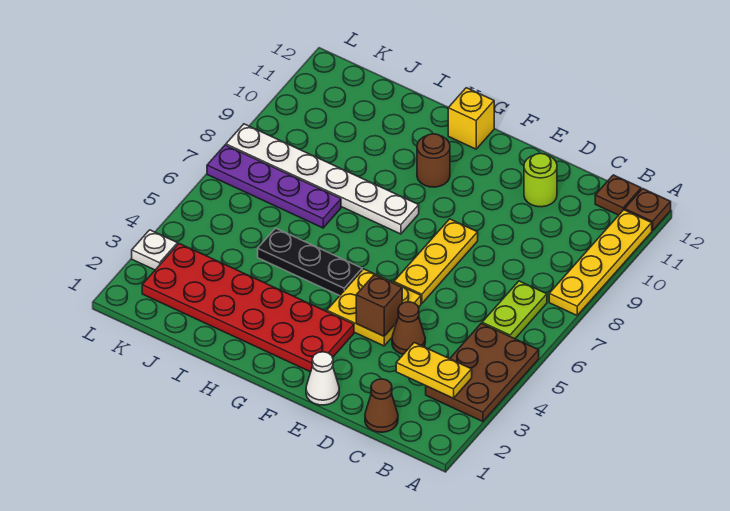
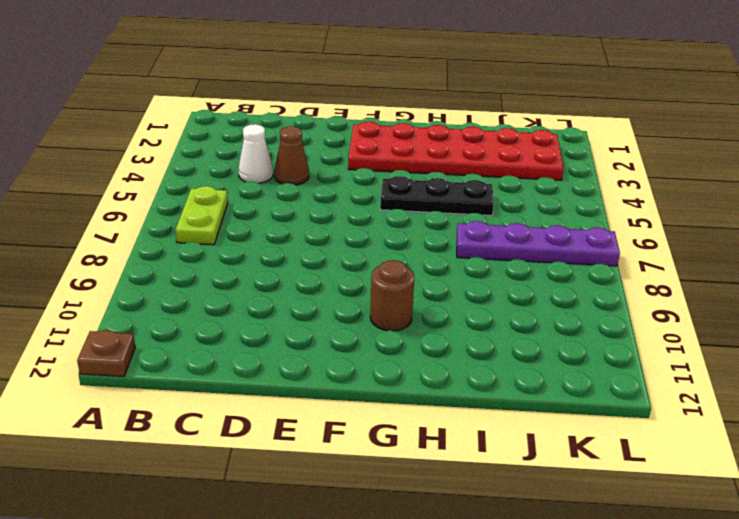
white cone C4 level 1 -> white cone E1 level 1
none -> brown plate A3:B5 level 1
none -> yellow plate A8:A11 level 1
none -> brown plate B12 level 1

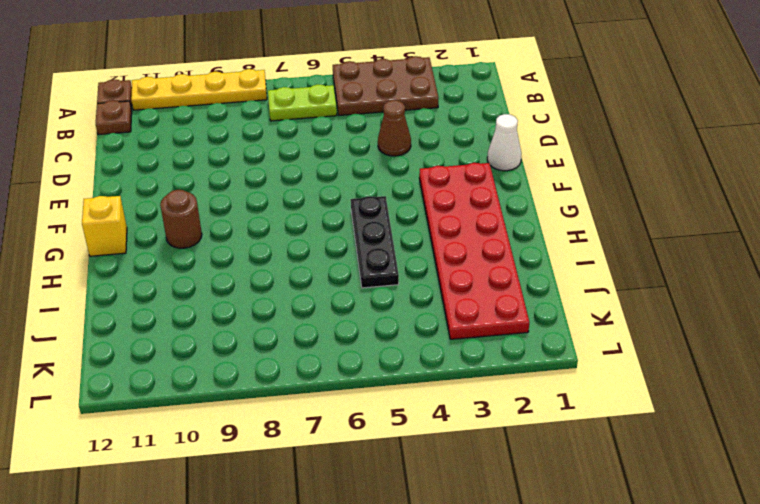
none -> brown cone C1 level 1
none -> lime round brick D11 level 1
none -> yellow plate E4:F5 level 1

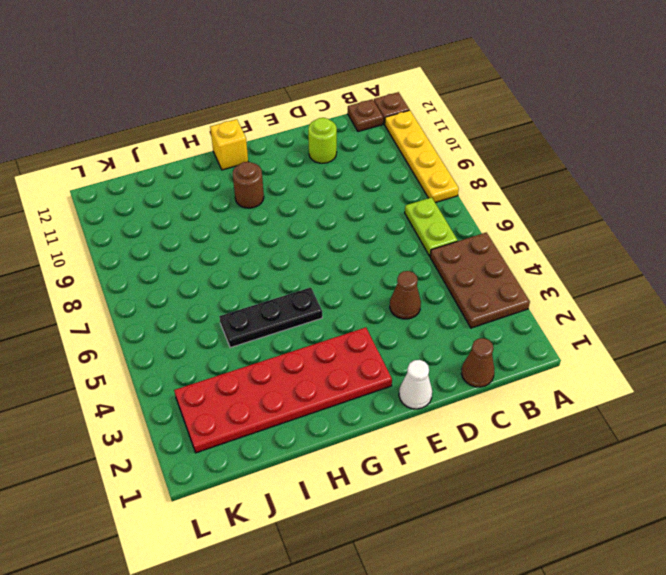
none -> yellow plate E4:F5 level 1
none -> yellow plate E6:E8 level 1
none -> white plate G8:L8 level 1

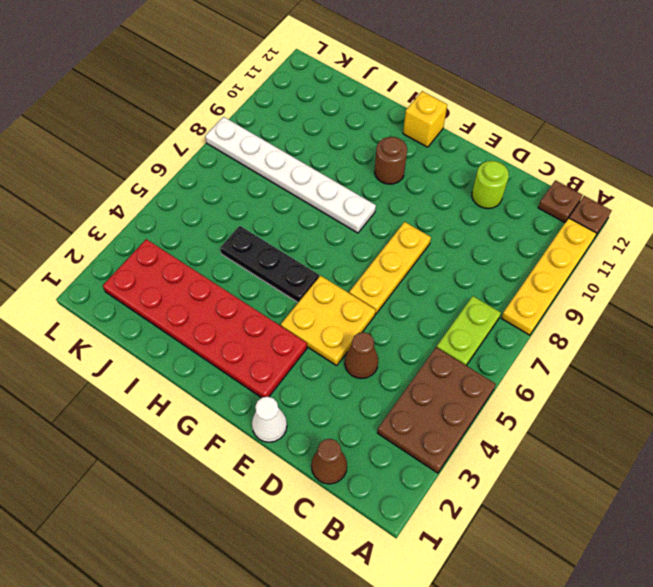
none -> purple plate I7:L7 level 1
none -> white plate L3 level 1
none -> yellow plate B3:C3 level 2

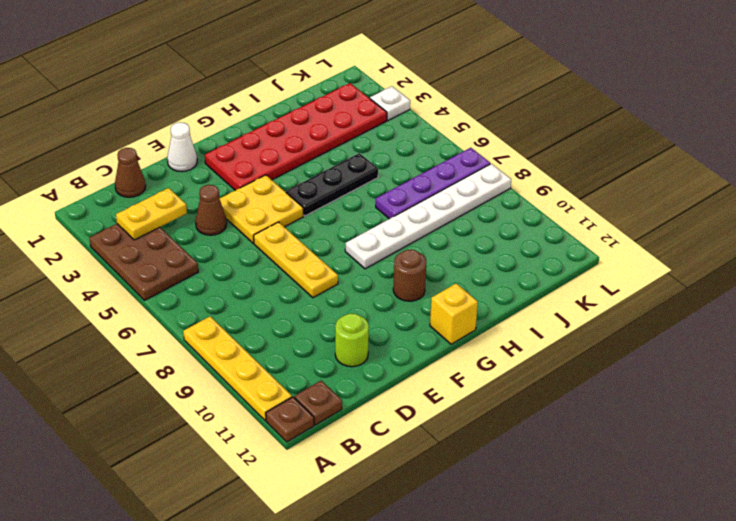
none -> lime plate B6:B7 level 1
none -> brown brick E4 level 2

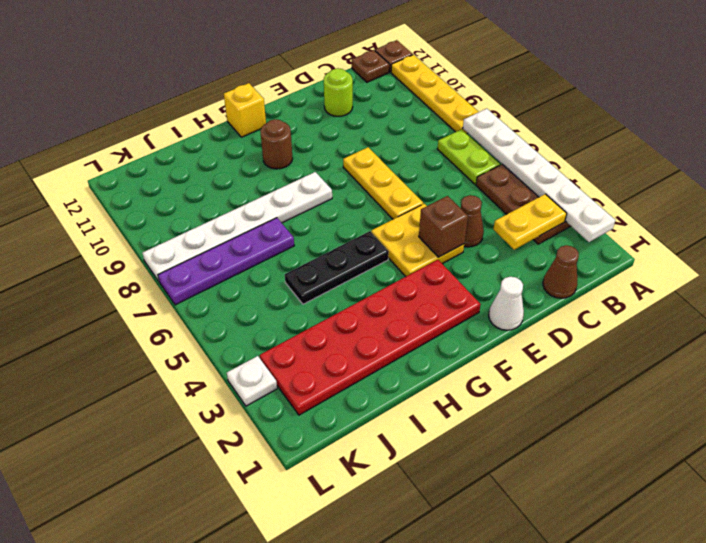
white plate A2:A7 level 2 -> none

